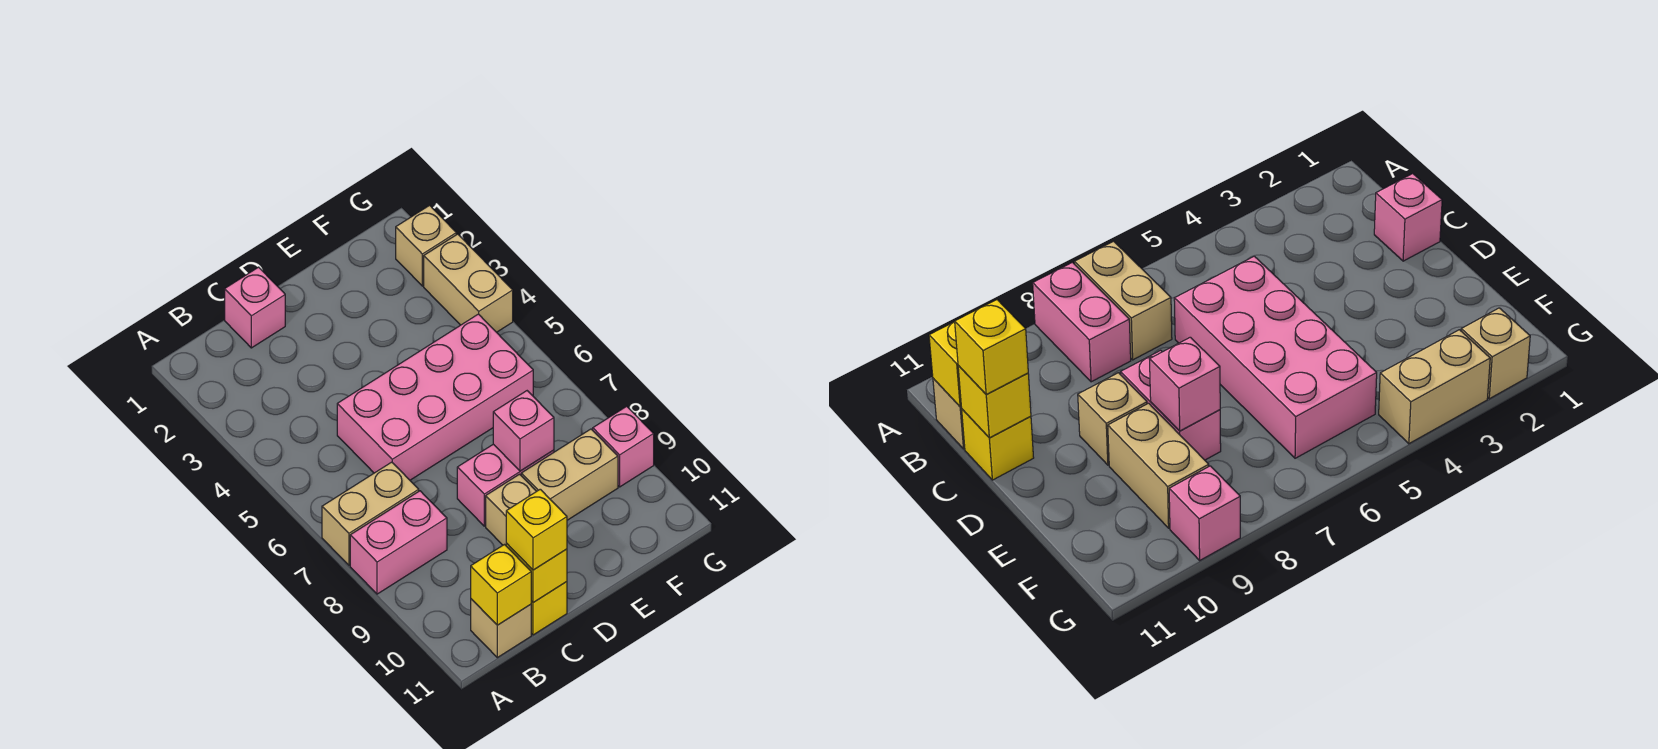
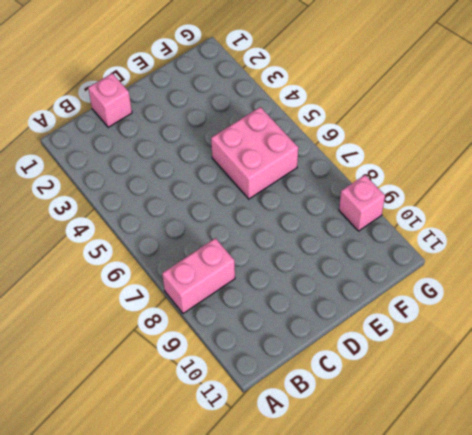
pink brick E5:F6 level 1 -> pink brick C5:F6 level 1
none -> tan brick A7:B7 level 1
none -> tan brick B11 level 1
none -> yellow brick C11 level 1

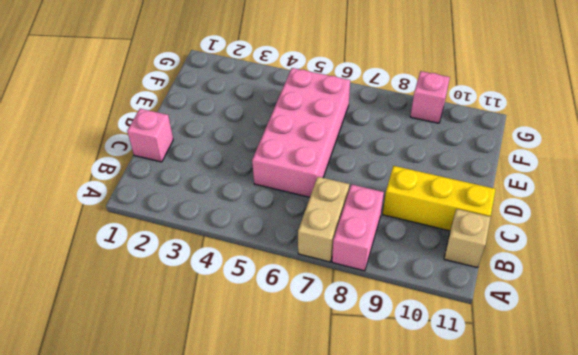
yellow brick C9:C11 level 1 -> yellow brick C11 level 1
none -> pink brick D8:E8 level 1
none -> tan brick D9 level 1
none -> tan brick E9:F9 level 1

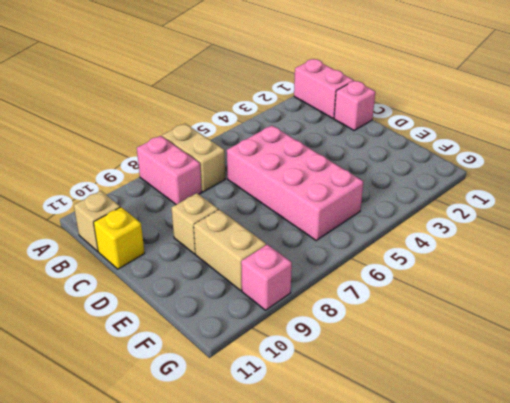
pink brick A1:B1 level 1 -> pink brick D8:E8 level 1
none -> tan brick G2 level 1
none -> tan brick G3:G4 level 1
none -> yellow brick B11 level 2

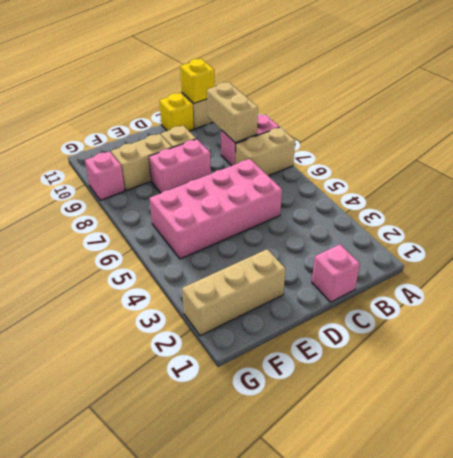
tan brick B8:B9 level 2 -> tan brick G3:G4 level 1
tan brick E2:G2 level 1 -> tan brick G2 level 1
none -> yellow brick C11 level 2
none -> pink brick E8 level 2
none -> yellow brick C11 level 3

